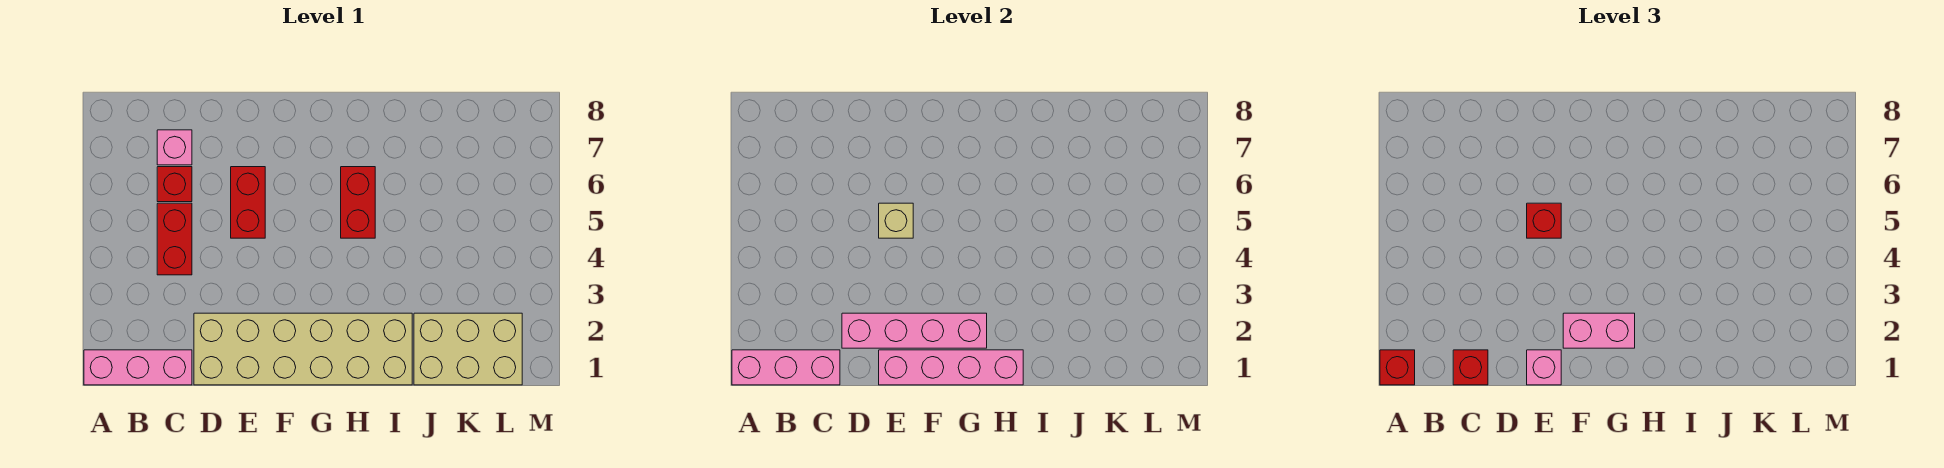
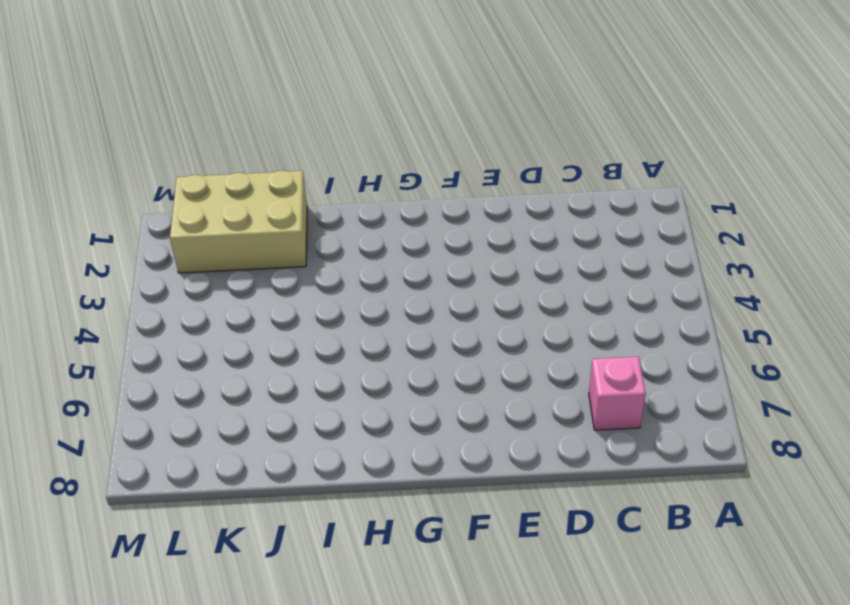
none -> pink brick A1:C1 level 1
none -> red brick C4:C5 level 1
none -> red brick C6 level 1

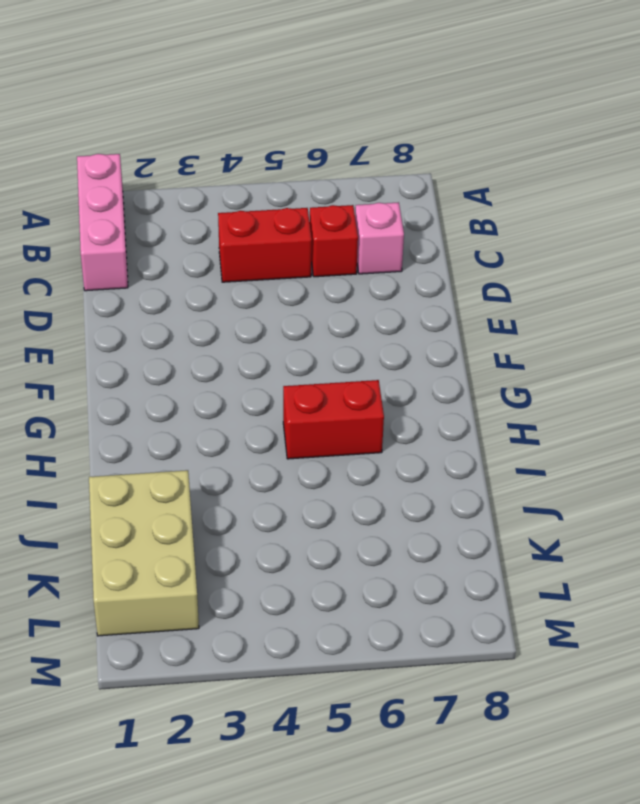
none -> tan brick D1:I2 level 1
none -> red brick E5:E6 level 1
none -> pink brick A1:C1 level 2

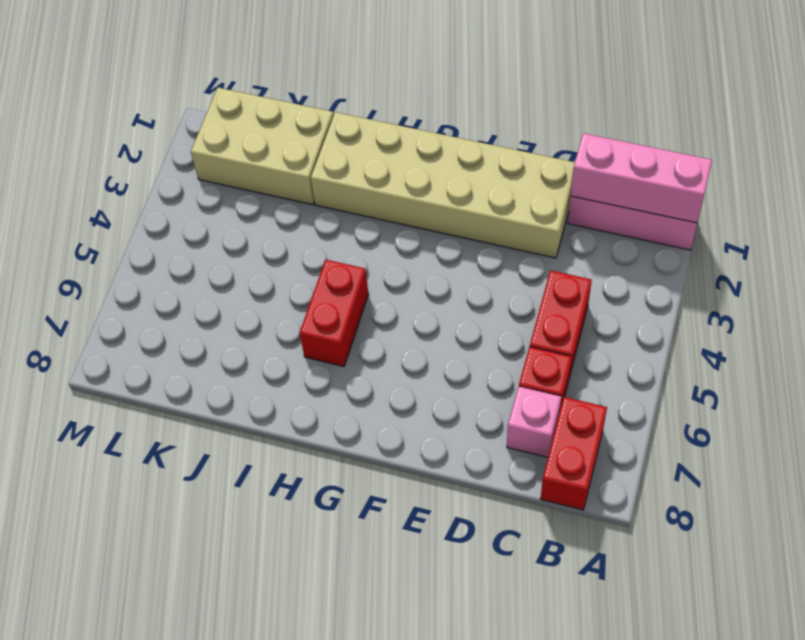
red brick B7:B8 level 1 -> red brick E5:E6 level 1
none -> pink brick D2:G2 level 2
none -> pink brick E1:H1 level 2
none -> tan brick E5 level 2

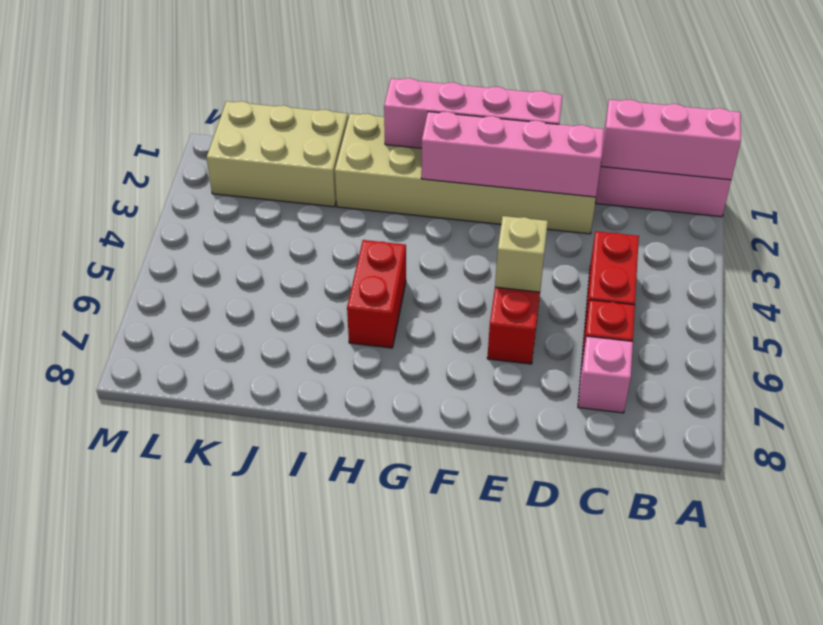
none -> red brick A1 level 3
none -> red brick C1 level 3
none -> pink brick E1 level 3

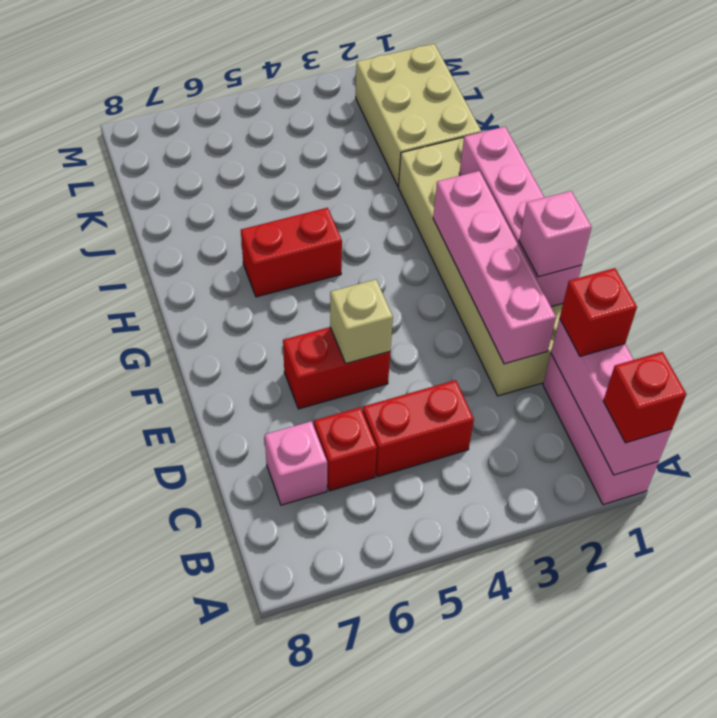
none -> red brick E5 level 3
none -> pink brick F2:G2 level 3

